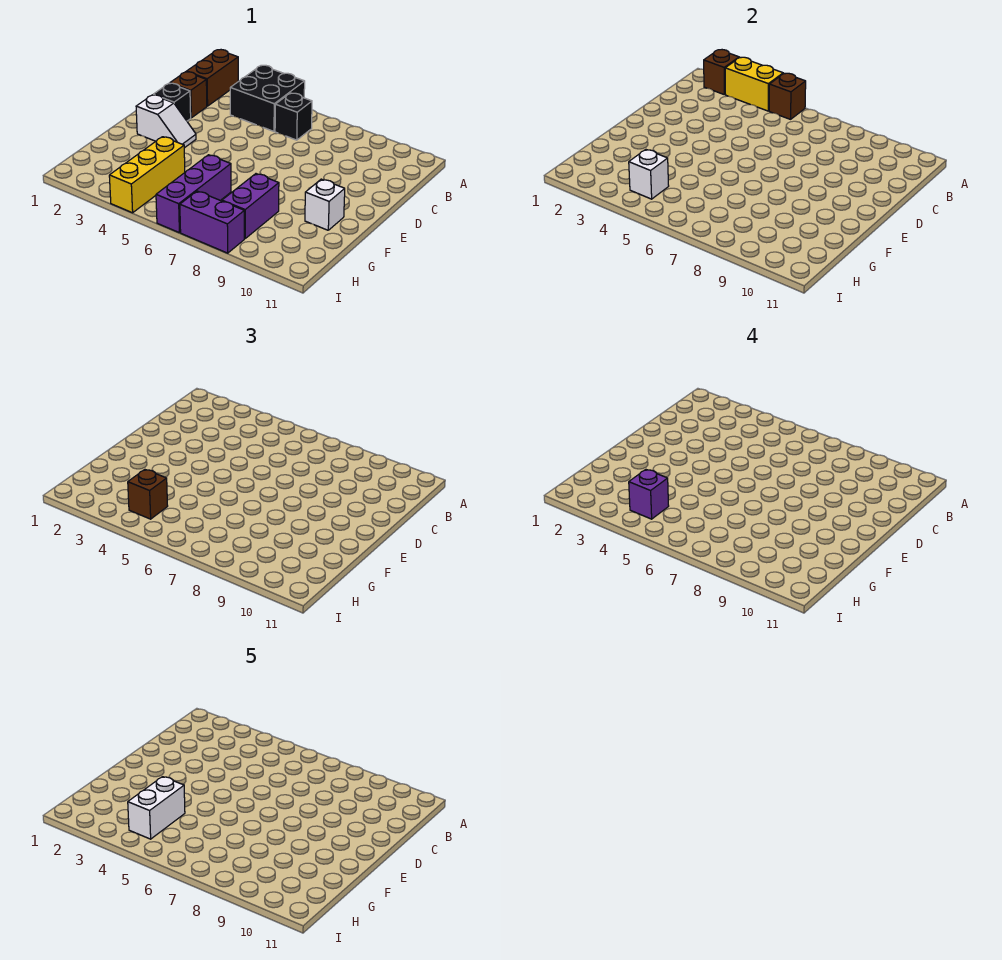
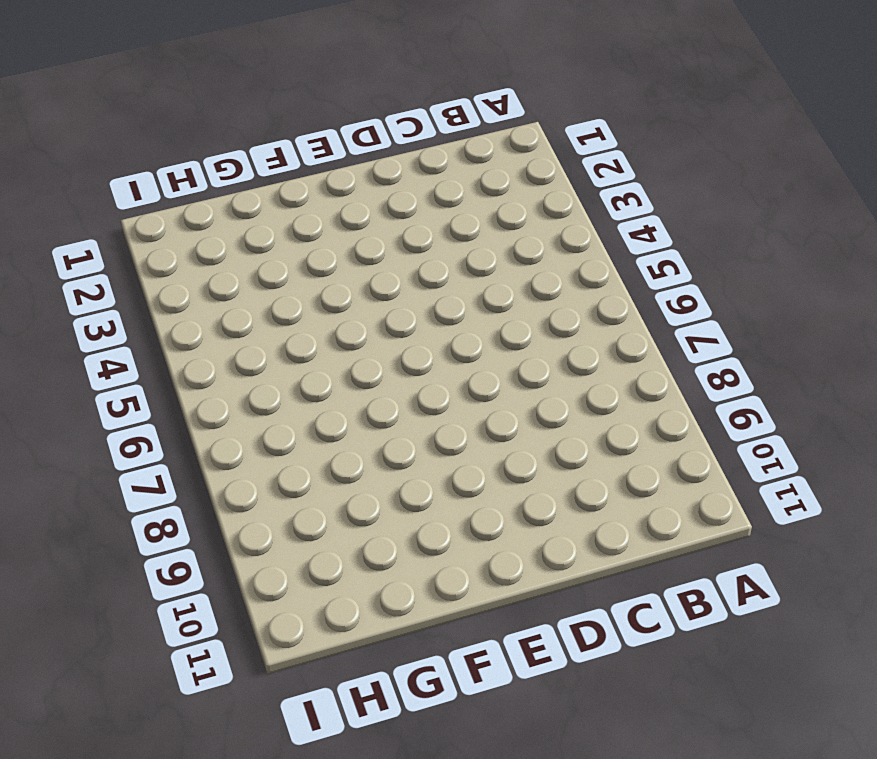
none -> brown brick A2:B2 level 1
none -> black brick A4:B5 level 1
none -> black brick B6 level 1

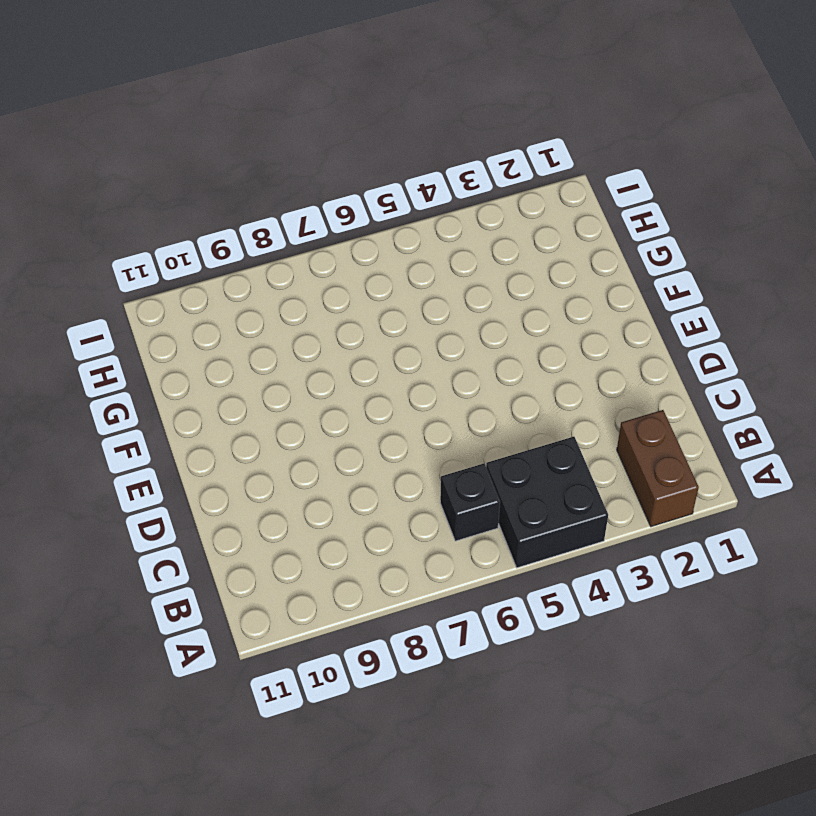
none -> brown brick C2 level 1
none -> black brick D2 level 1
none -> white slope E2:E3 level 1 top 2

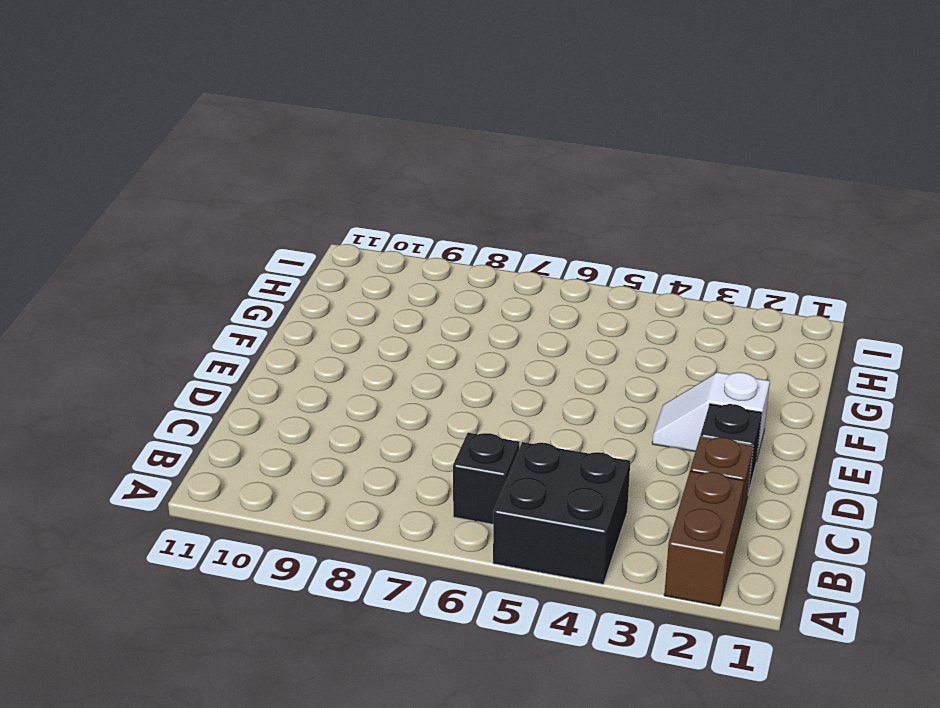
none -> white brick F10 level 1
none -> yellow brick G4:I4 level 1
none -> purple brick G6:I6 level 1

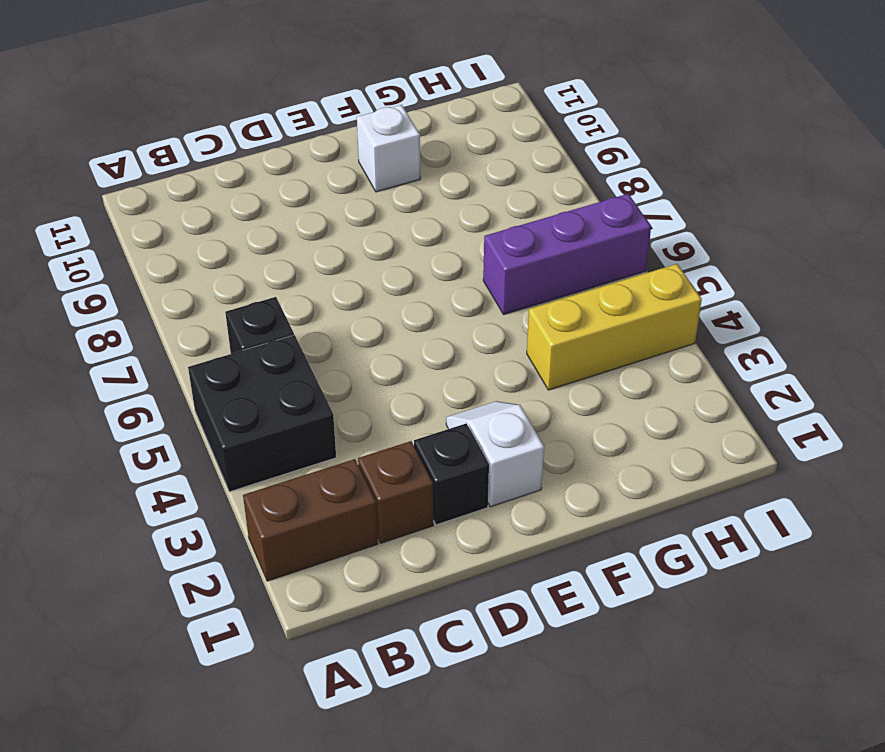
none -> purple brick G8:H8 level 1
none -> purple brick I7:I8 level 1
none -> brown brick A2 level 2

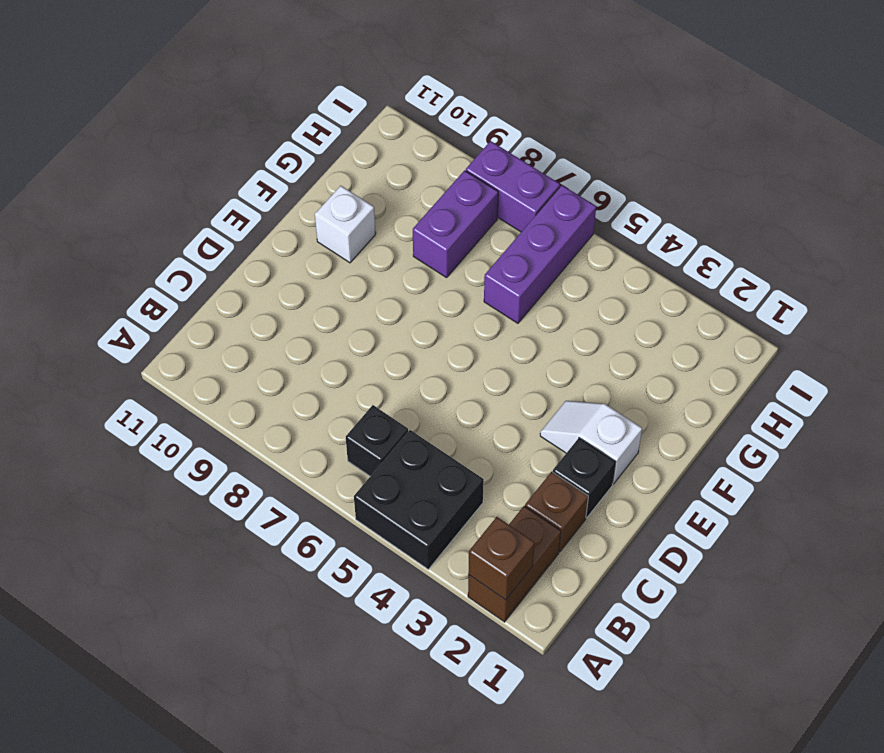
none -> yellow brick G4:I4 level 1
none -> yellow brick A3:A4 level 2
none -> brown brick A5 level 2

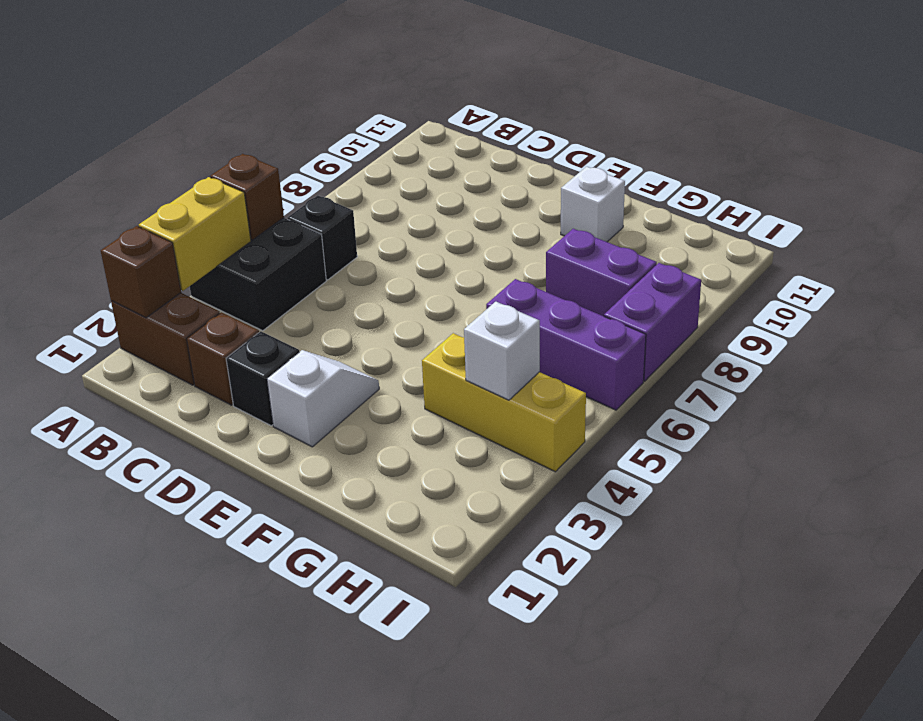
none -> brown brick H4 level 3
none -> purple brick H4 level 4
none -> white brick G4:H4 level 5

